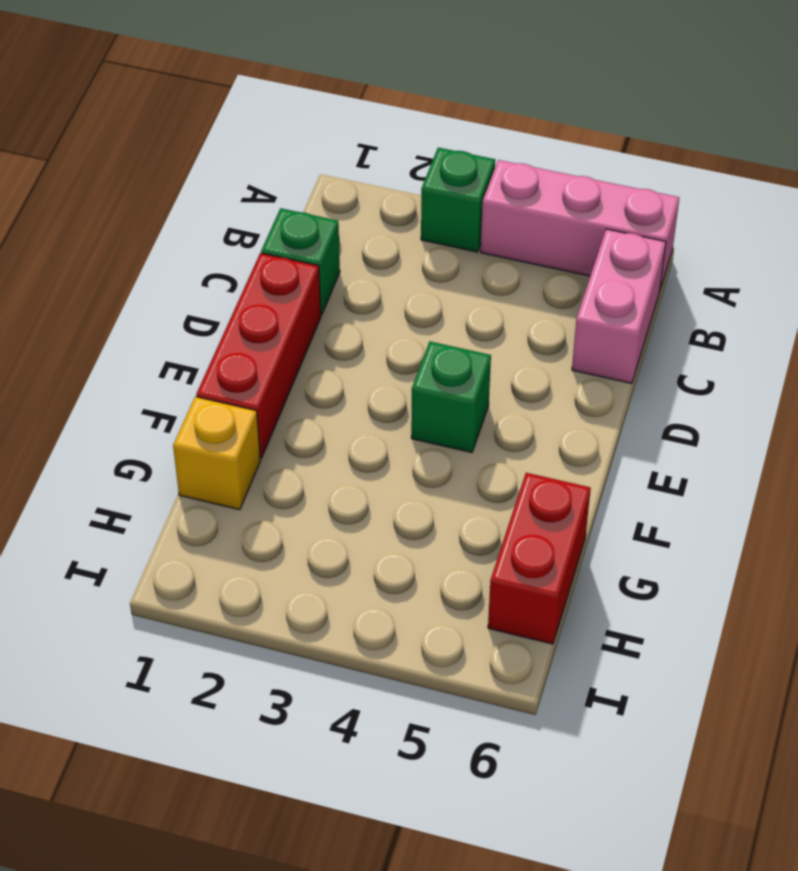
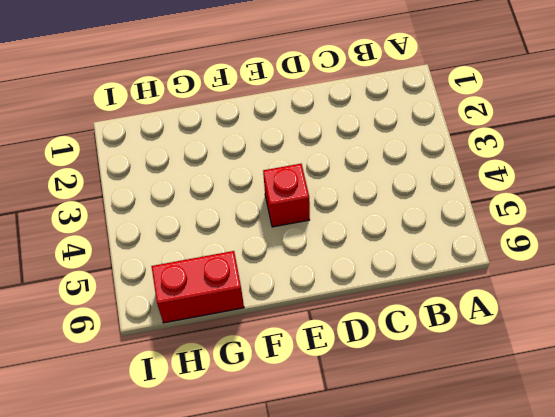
red brick E4 level 1 -> green brick E4 level 1
none -> green brick A3 level 1
none -> pink brick A4:A6 level 1

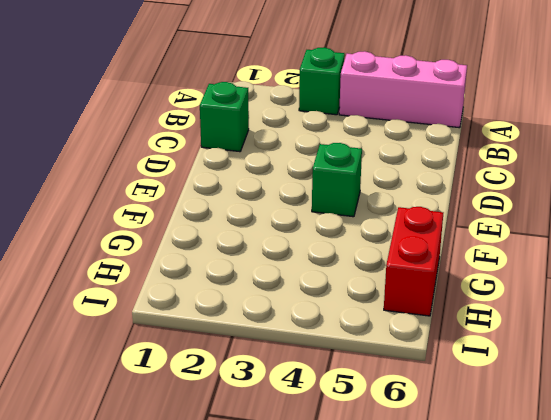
none -> pink brick B6:C6 level 1
none -> red brick D1:F1 level 1

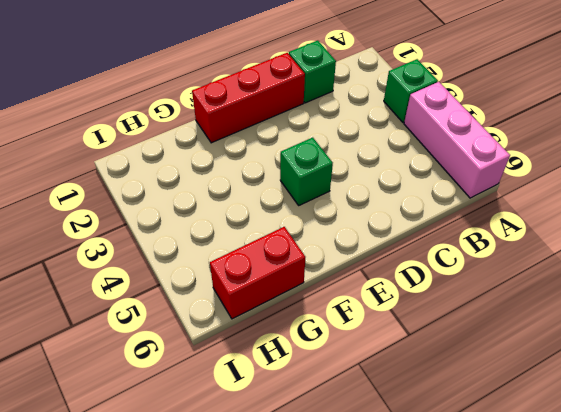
none -> pink brick B6:C6 level 1
none -> yellow brick G1 level 1

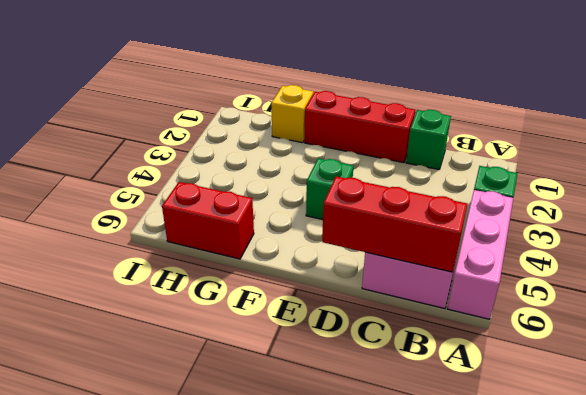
red brick B6:D6 level 2 -> none

